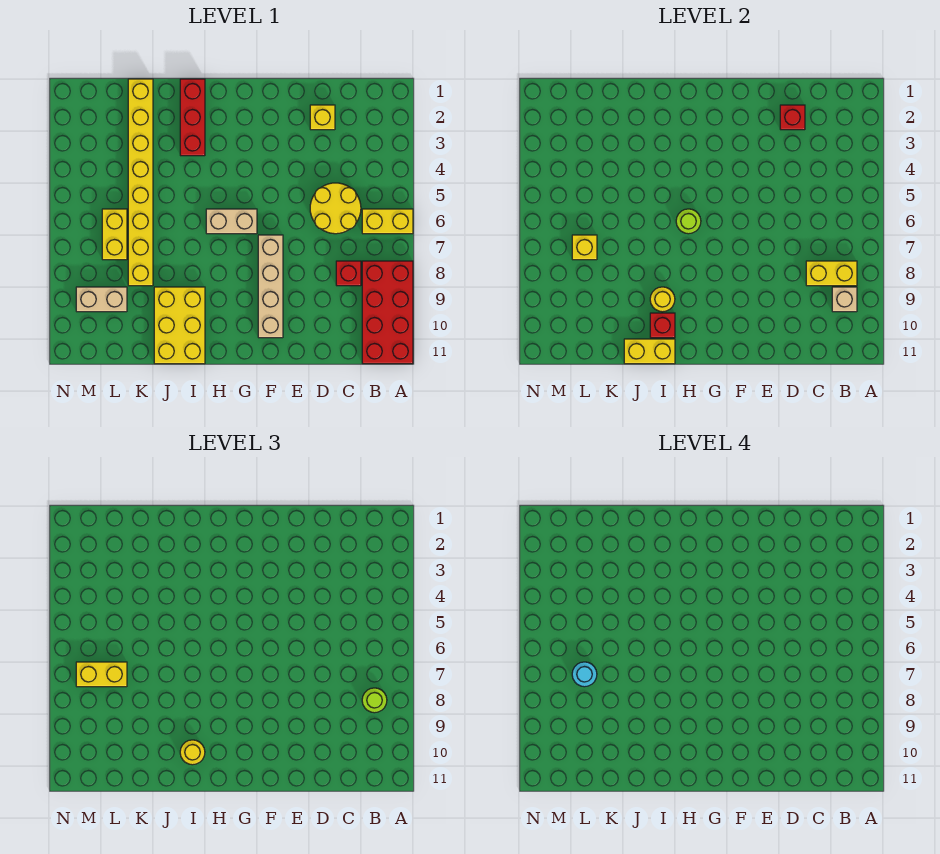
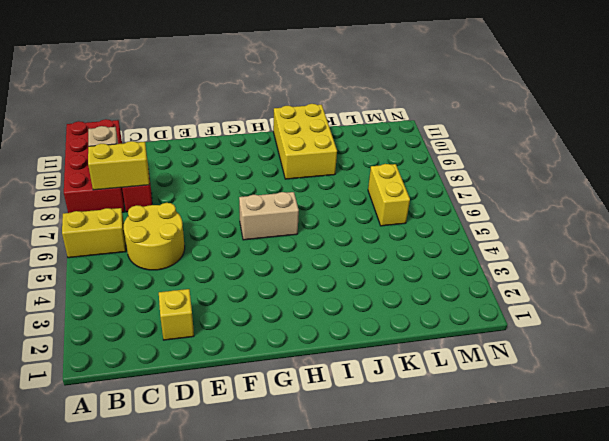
none -> tan brick F7:F10 level 1
none -> red brick I1:I3 level 1
none -> yellow brick K1:K8 level 1

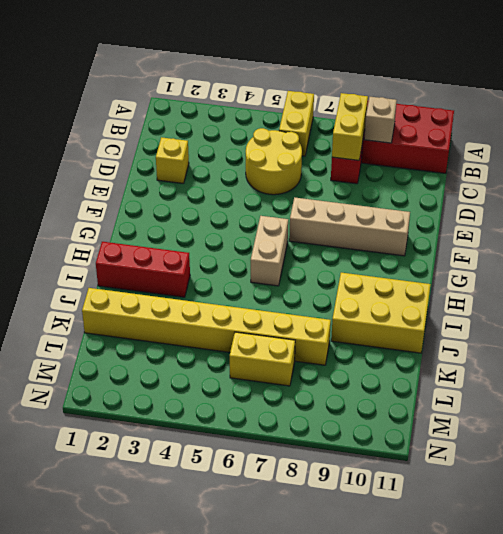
none -> tan brick L9:M9 level 1
none -> red brick D2 level 2
none -> lime round brick H6 level 2

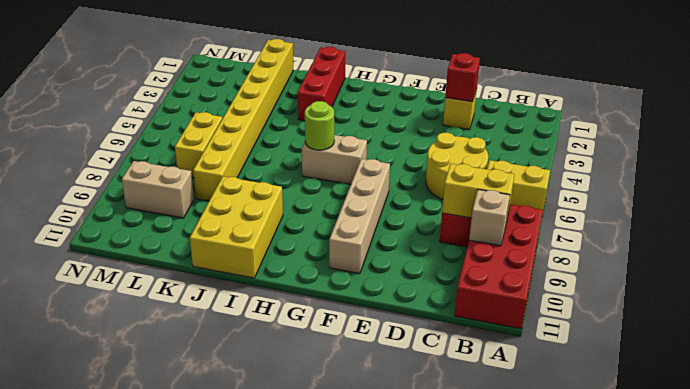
none -> yellow round brick I9 level 2
none -> red brick I10 level 2
none -> yellow brick I11:J11 level 2

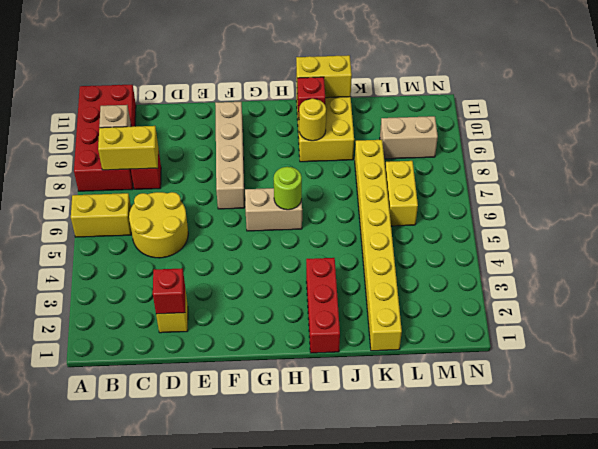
none -> yellow brick L7 level 2
none -> lime round brick B8 level 3
none -> yellow round brick I10 level 3

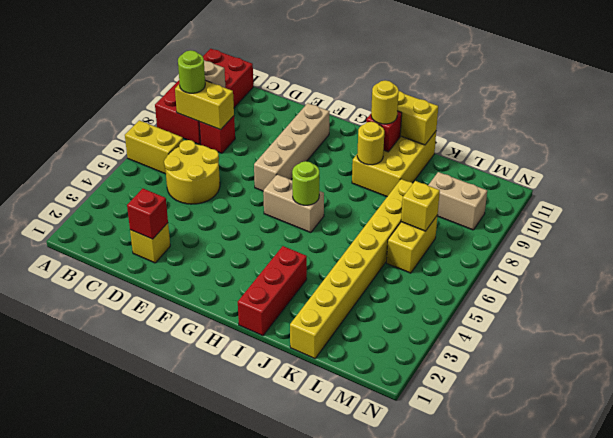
none -> yellow brick L7:M7 level 3
none -> cyan round brick L7 level 4

